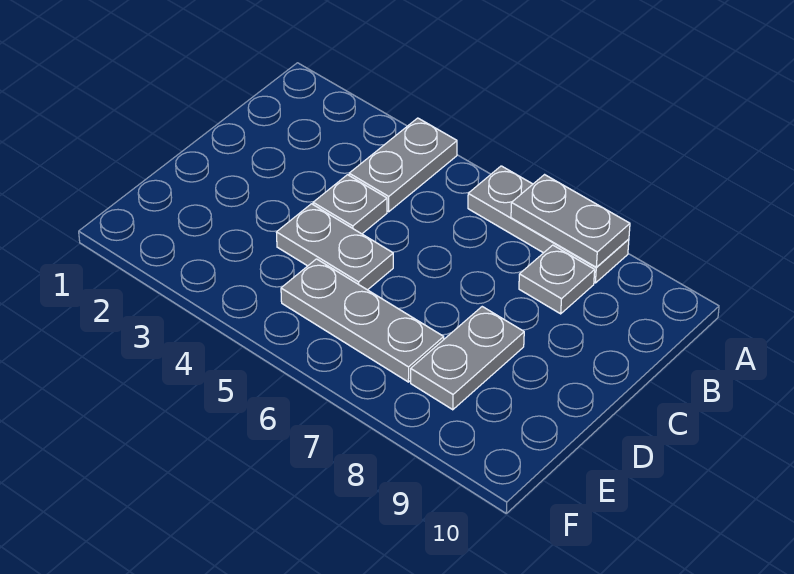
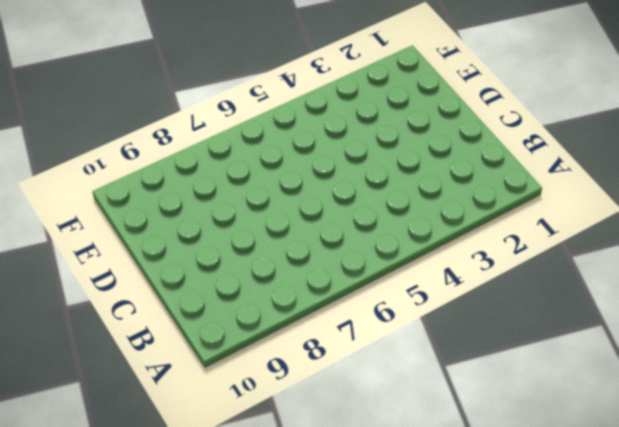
none -> grey plate A4:B4 level 1
none -> grey plate A6:A8 level 1

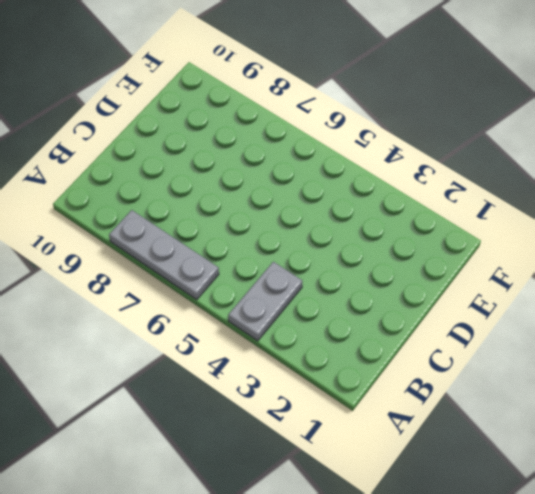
none -> grey plate B8 level 1
none -> grey plate C4 level 1

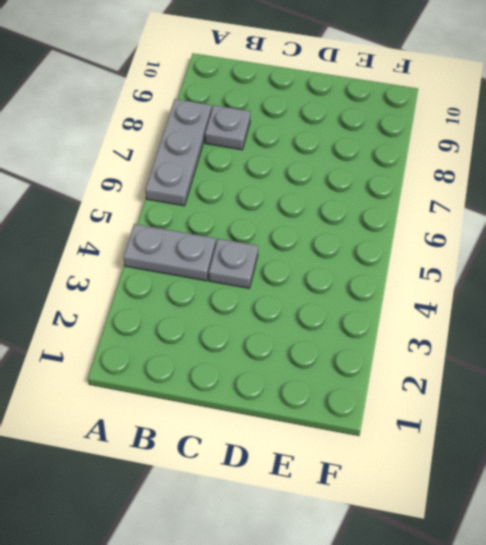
none -> grey plate D4:D5 level 1
none -> grey plate D8:E8 level 1

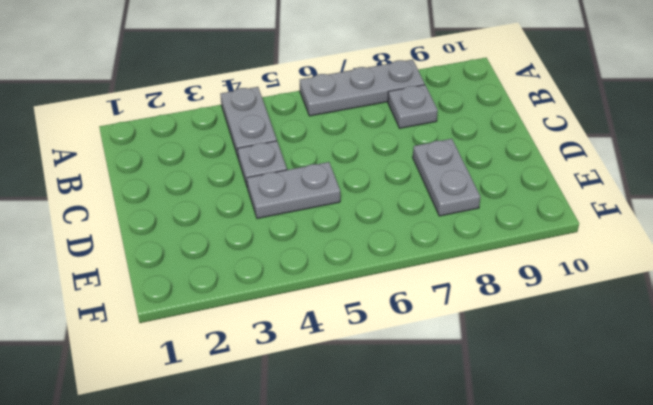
none -> grey plate E5:E7 level 1
none -> grey plate A7:A8 level 2

